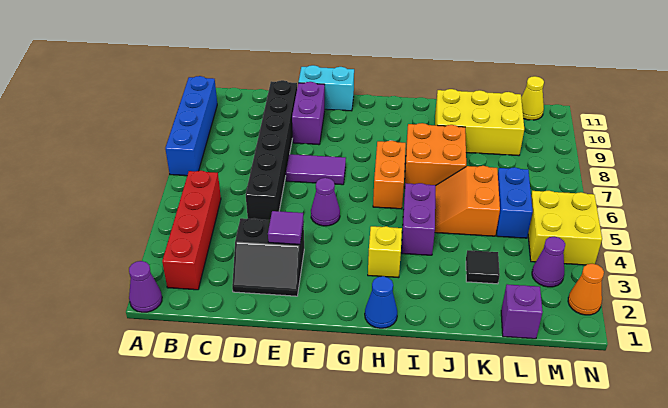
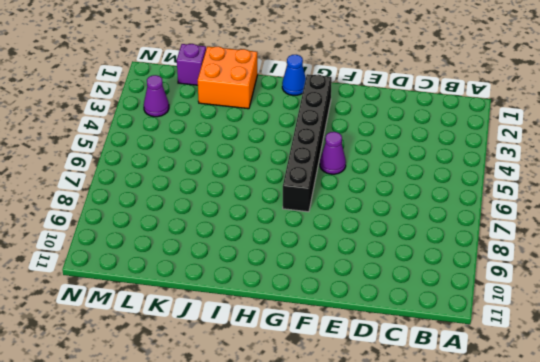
black brick G2:G7 level 1 -> black brick D5:D10 level 1
orange brick J1:K2 level 1 -> orange brick I7:J8 level 1
none -> purple cone A1 level 1
none -> blue brick A7:A10 level 1
none -> red brick B2:B5 level 1

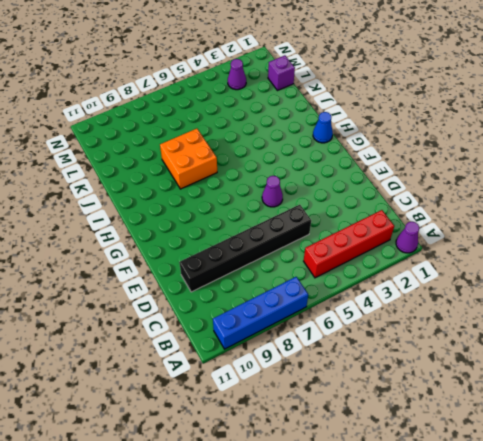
none -> black slope D2:E3 level 1 top 3
none -> purple tile E7:F7 level 1
none -> purple brick E9:E10 level 1

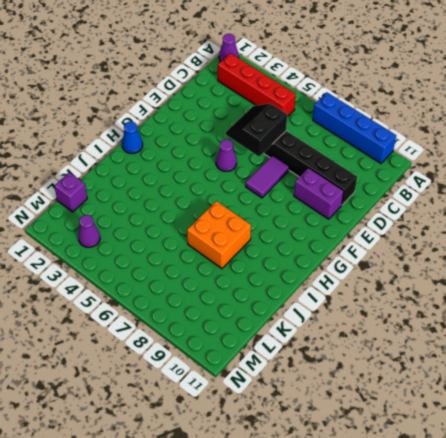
black slope D5:E6 level 2 top 6 -> black slope D2:E3 level 1 top 3
none -> cyan brick E11:F11 level 1
none -> yellow brick H3 level 1
none -> orange brick H6:H7 level 1

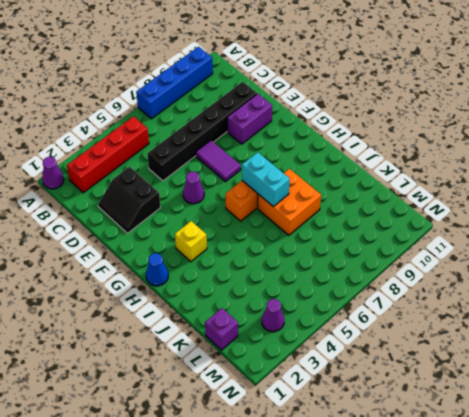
cyan brick H7:I7 level 2 -> cyan brick E11:F11 level 1
none -> purple brick I4:I5 level 1
none -> orange slope J5:K6 level 1 top K
none -> yellow brick J9:L10 level 1

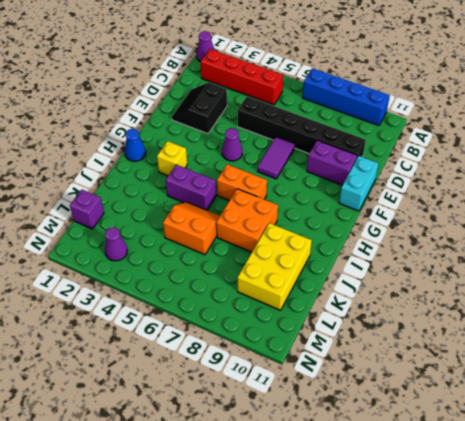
none -> black tile K3 level 1
none -> blue brick L5:L6 level 1
none -> yellow brick M4:N5 level 1

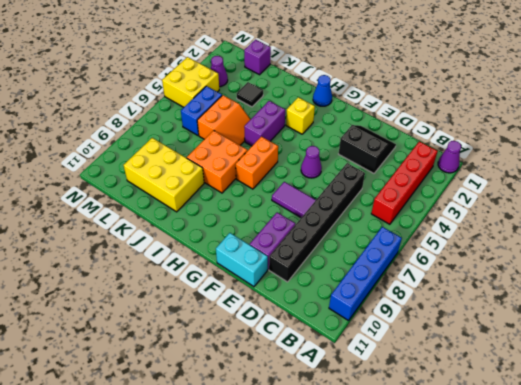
none -> yellow cone M11 level 1
none -> orange cone N2 level 1
none -> purple tile E3 level 2

